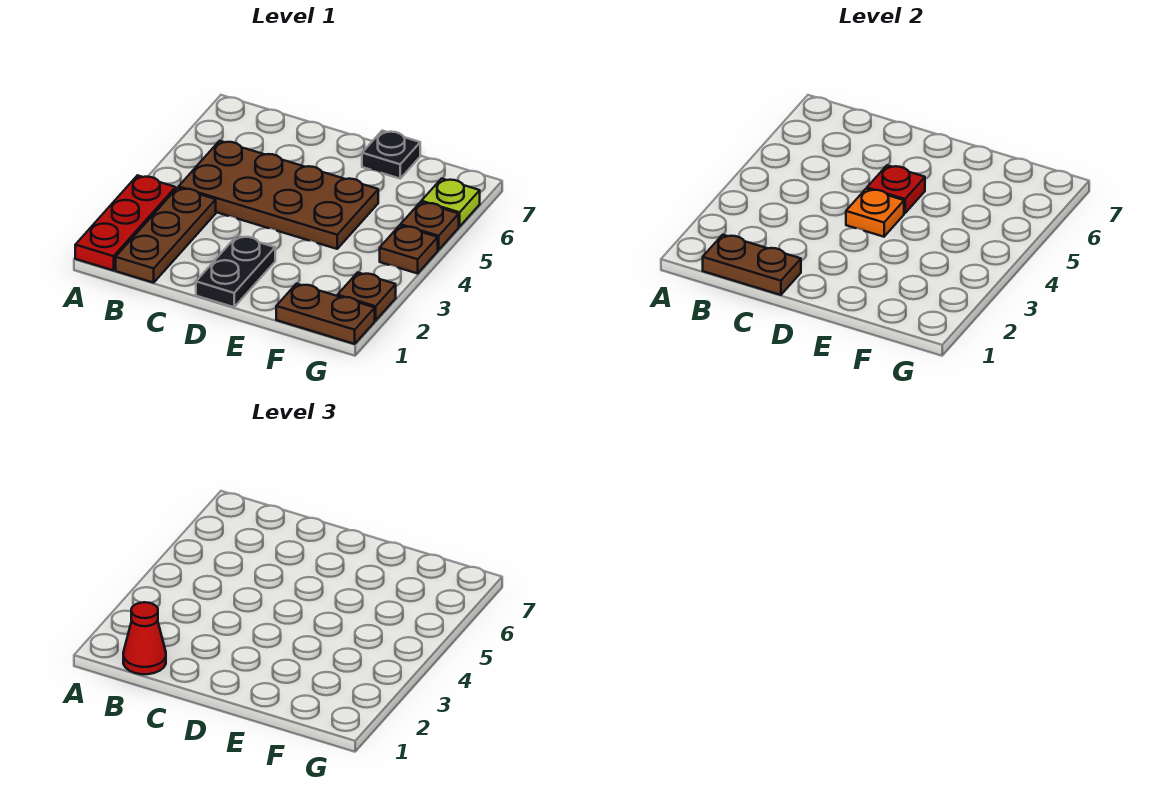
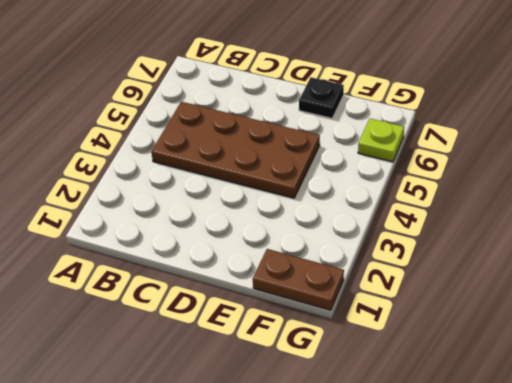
none -> red plate A1:A3 level 1
none -> brown plate B1:B3 level 1
none -> black plate D1:D2 level 1

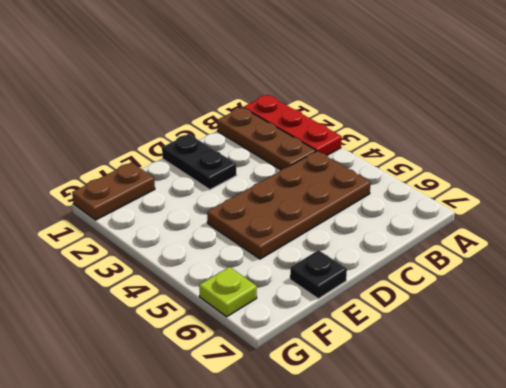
none -> brown plate G2 level 1
none -> brown plate G4 level 1
none -> brown plate G5 level 1

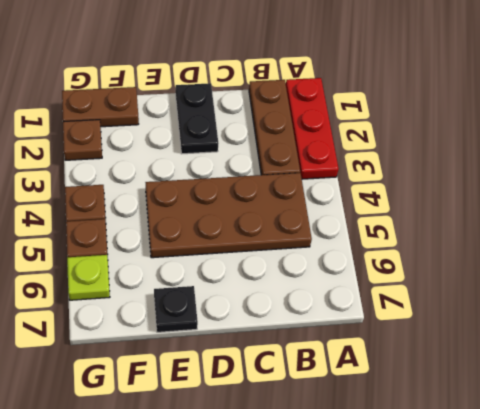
none -> brown plate B1:C1 level 2
none -> orange plate D4 level 2
none -> red plate D5 level 2

